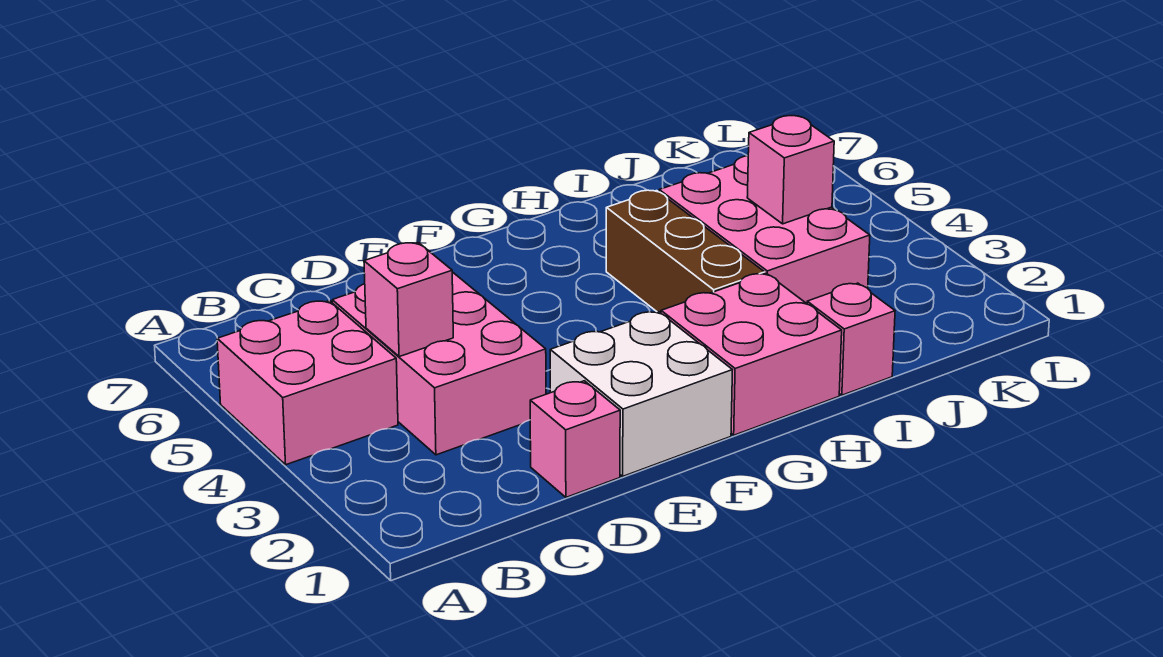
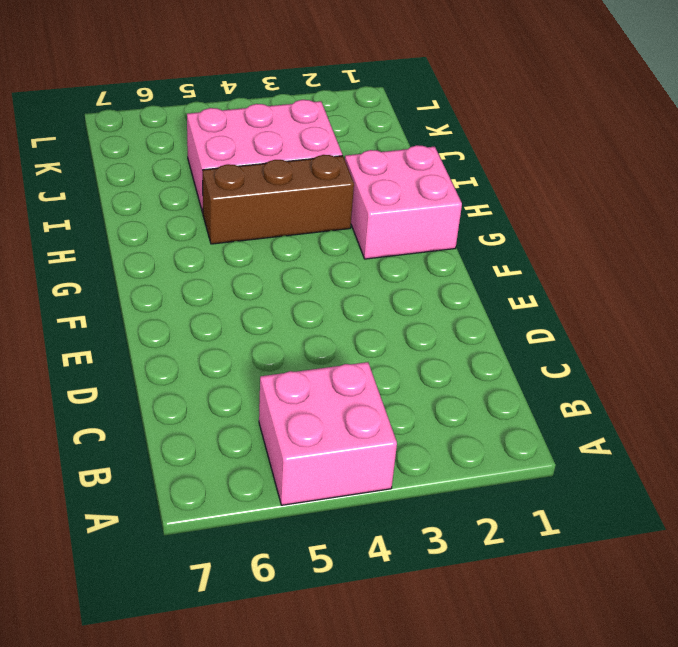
none -> pink brick C3:D5 level 1
none -> pink brick D1 level 1

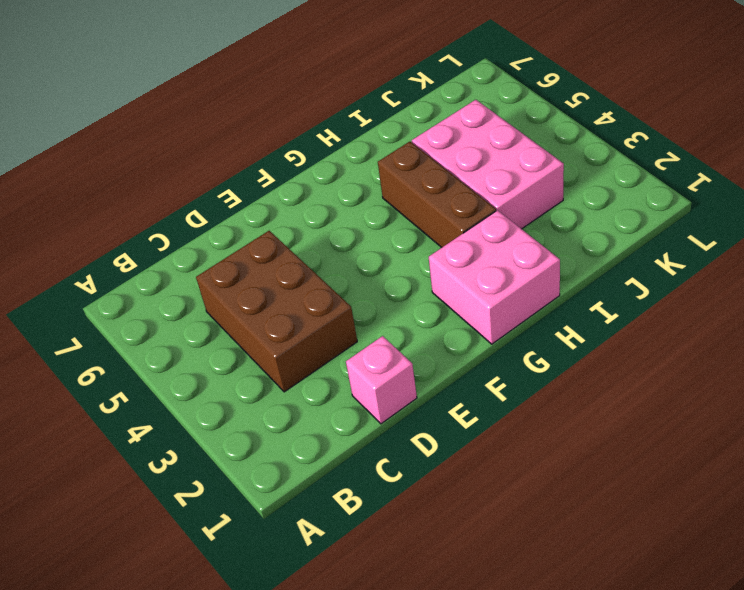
brown brick C3:D5 level 1 -> pink brick C3:D5 level 1
none -> pink brick A4:B5 level 1
none -> white brick E1:F2 level 1

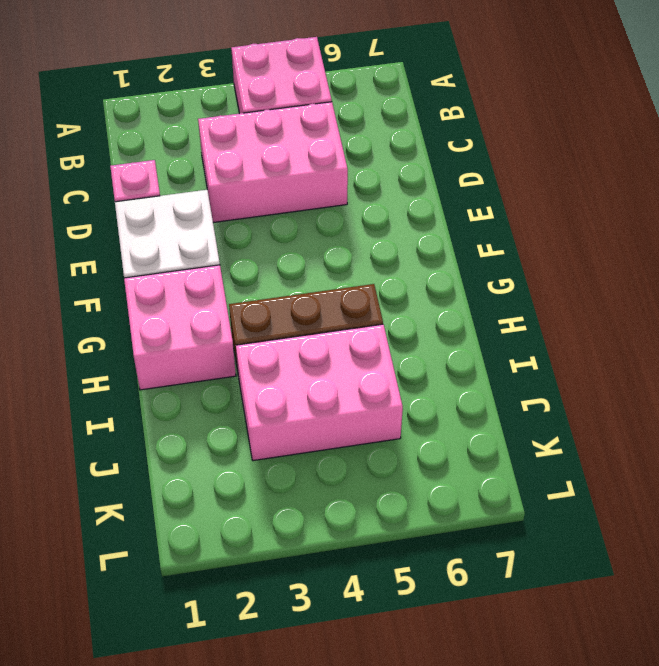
none -> pink brick I1 level 1
none -> pink brick C4 level 2

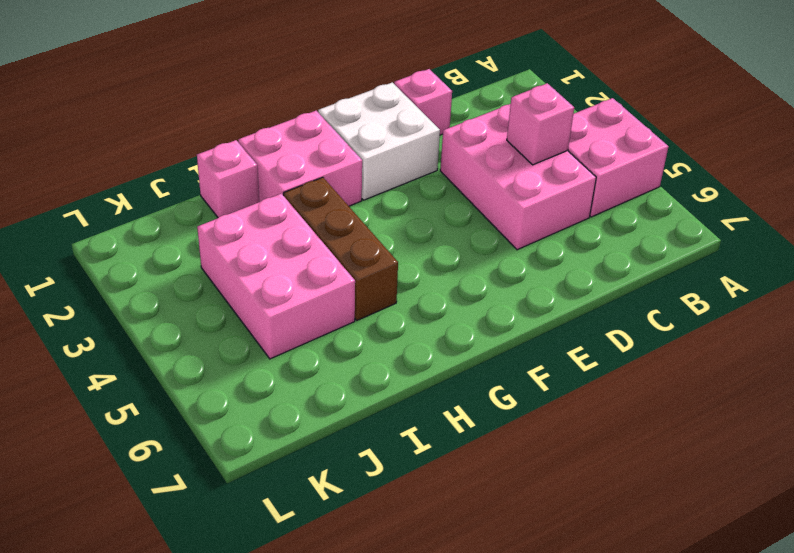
none -> pink brick J4 level 2

